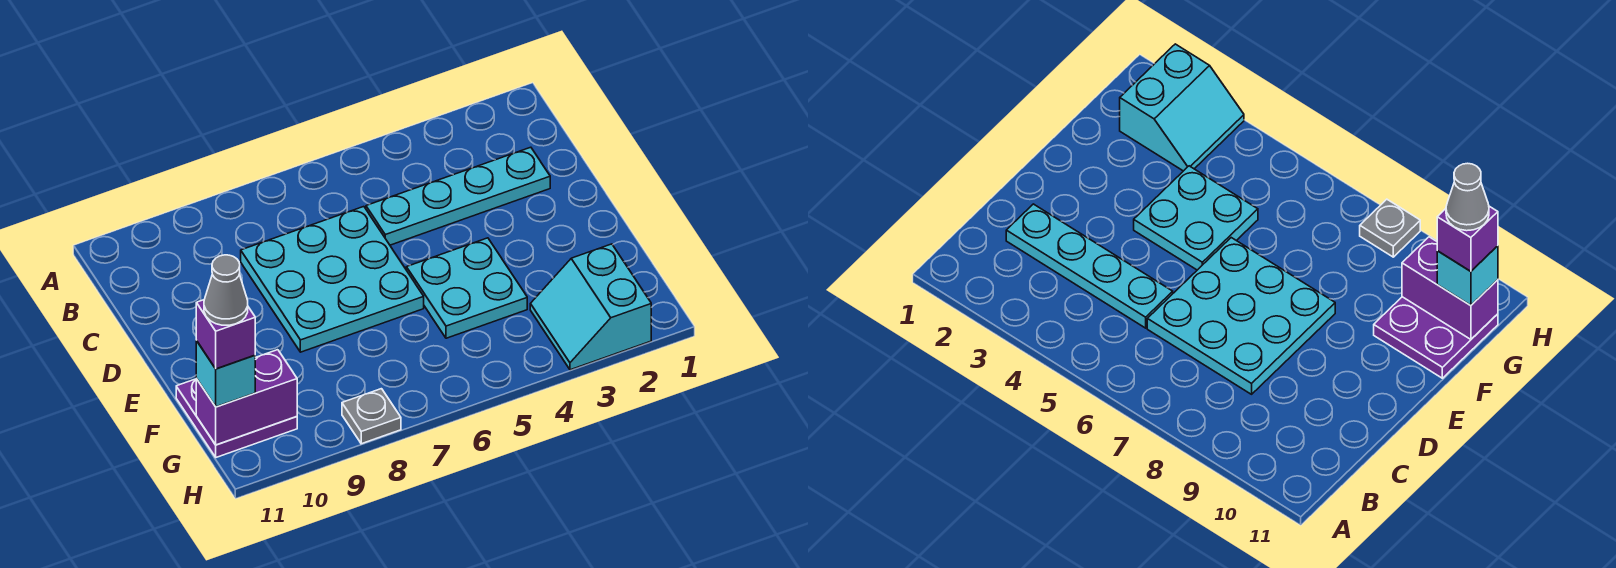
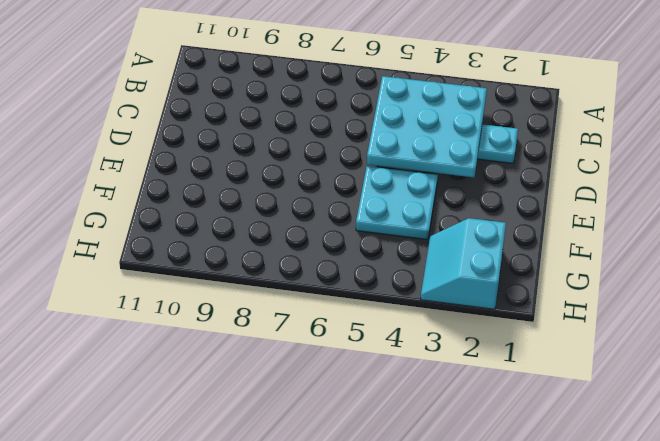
cyan plate B3:D5 level 2 -> cyan plate C6:E8 level 1
none -> purple plate F10:G11 level 1
none -> grey plate H8 level 1

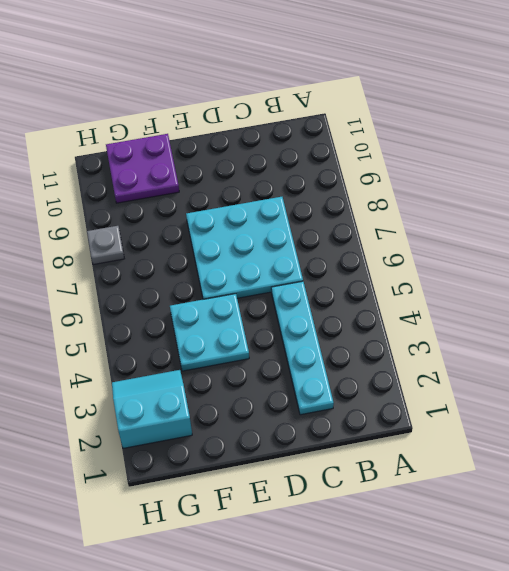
none -> purple brick G10:G11 level 2
none -> cyan brick G11 level 3

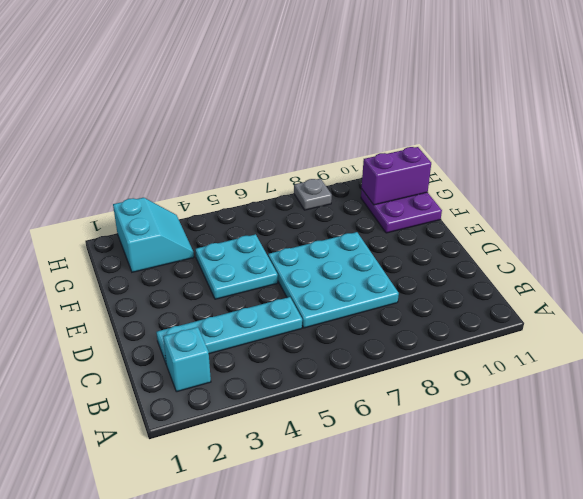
cyan brick B2 level 1 -> cyan brick G11 level 3
none -> purple brick G11 level 4
none -> grey cone G11 level 5

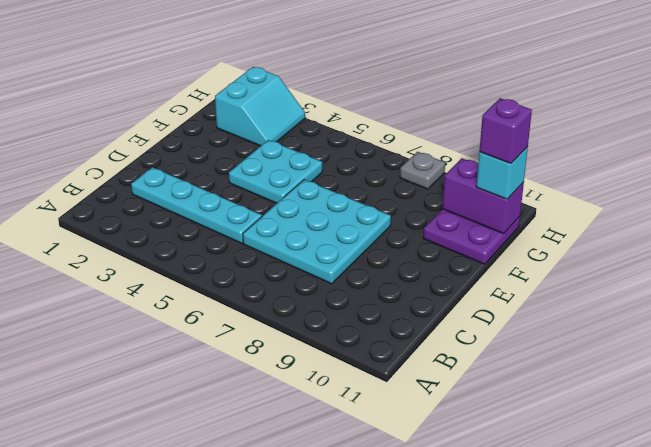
none -> grey cone G11 level 5

